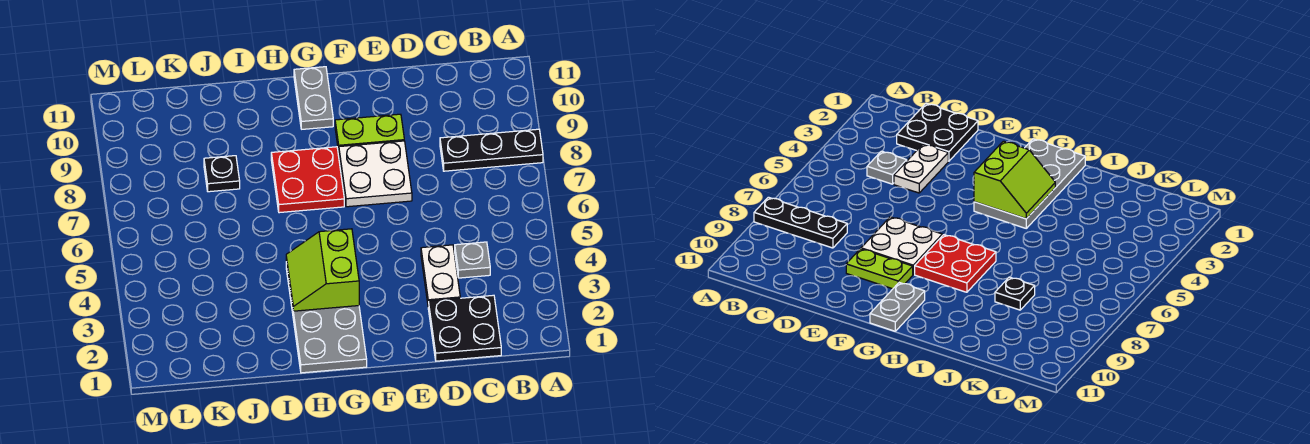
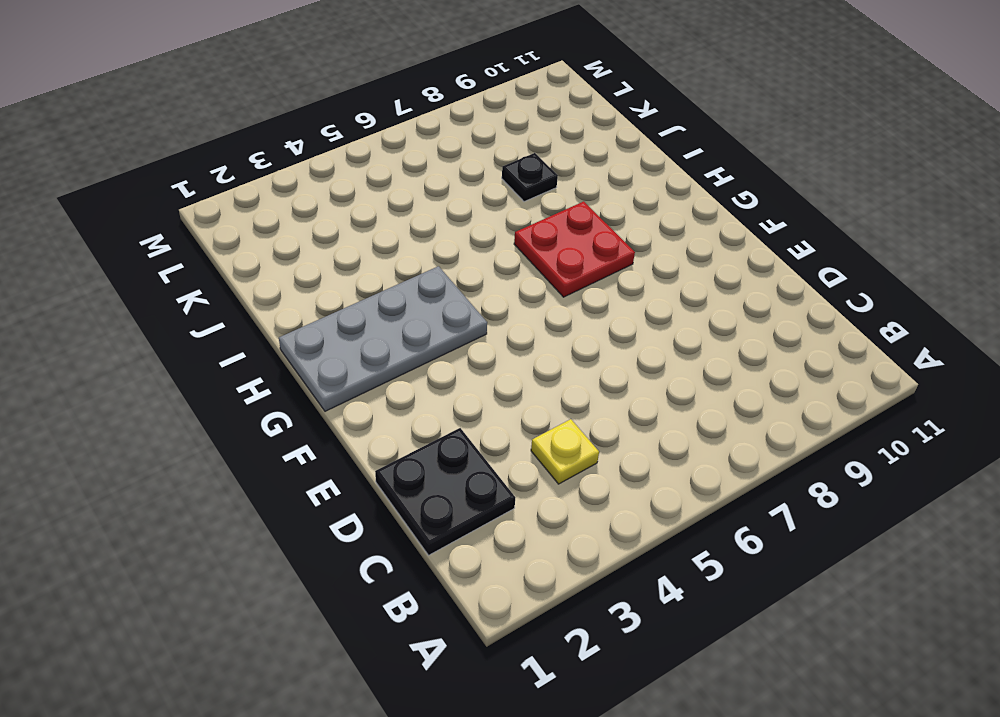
yellow plate C4 level 1 -> grey plate C4 level 1
none -> black plate A8:C8 level 1
none -> white plate D3:D4 level 1

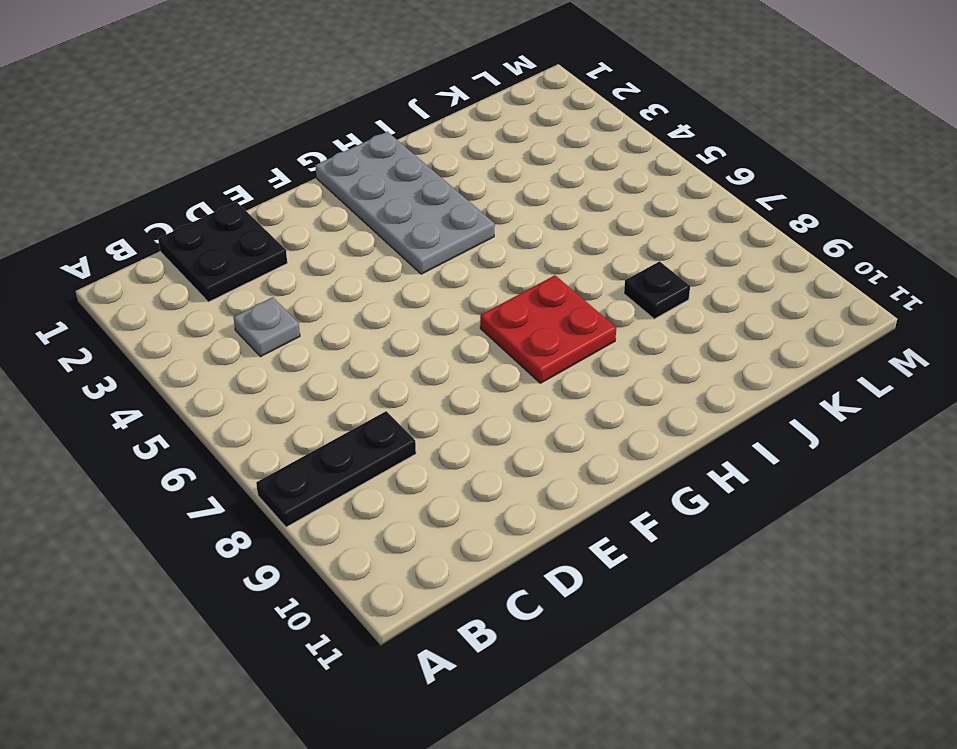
none -> white plate D3:D4 level 1
none -> white plate E7:F8 level 1

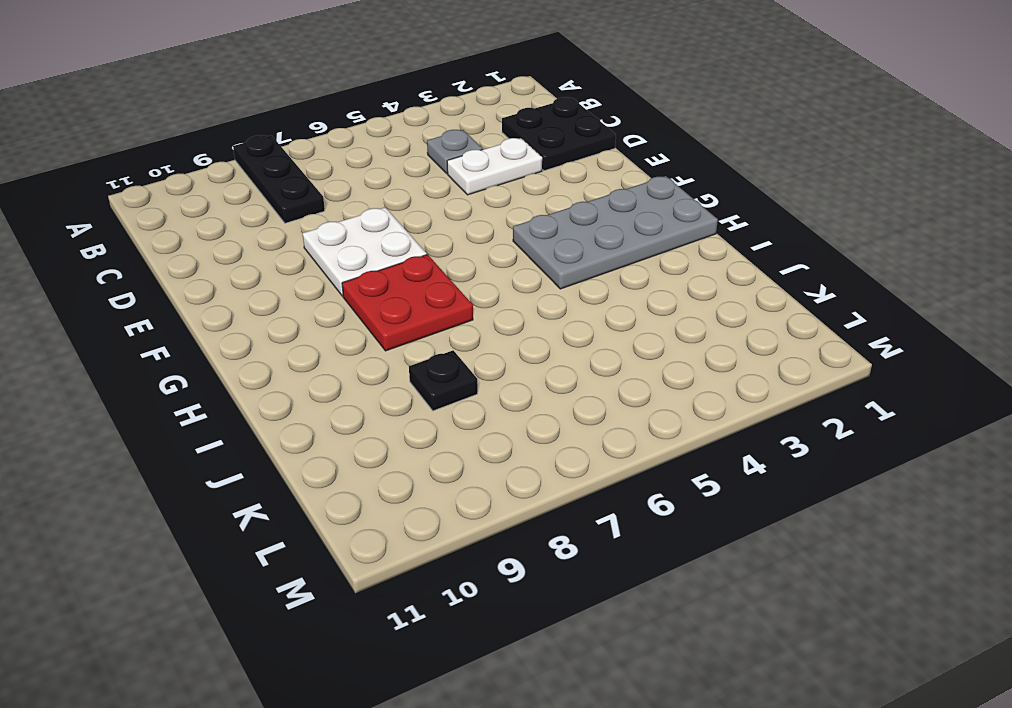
none -> lime plate E9:F9 level 1
none -> grey plate G10:G11 level 1

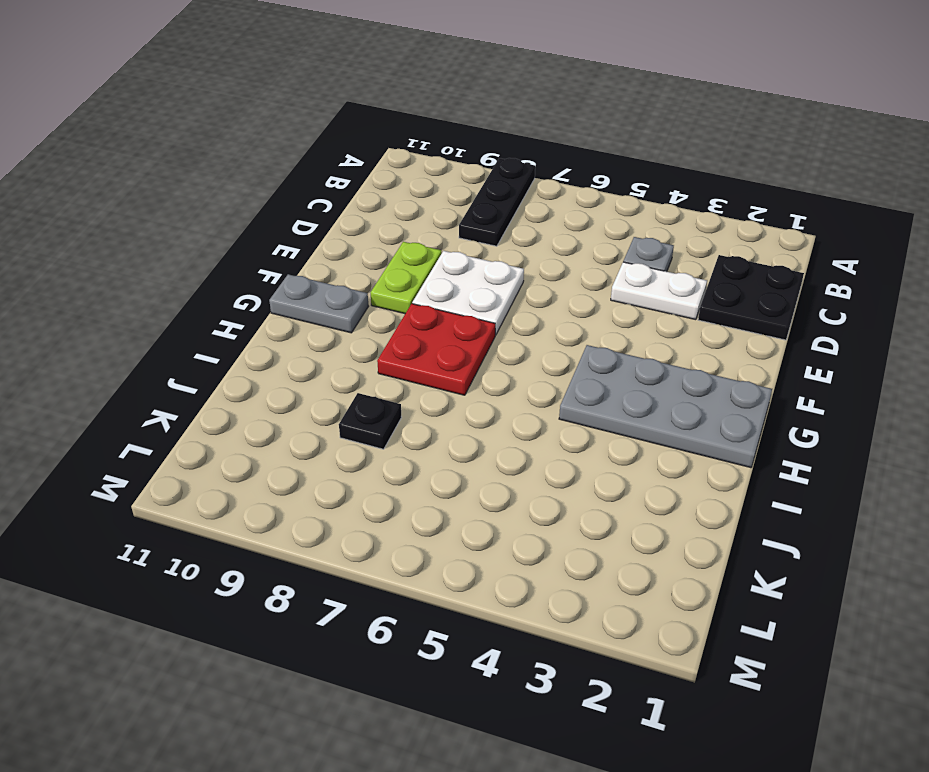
none -> lime slope G3:H4 level 2 top G

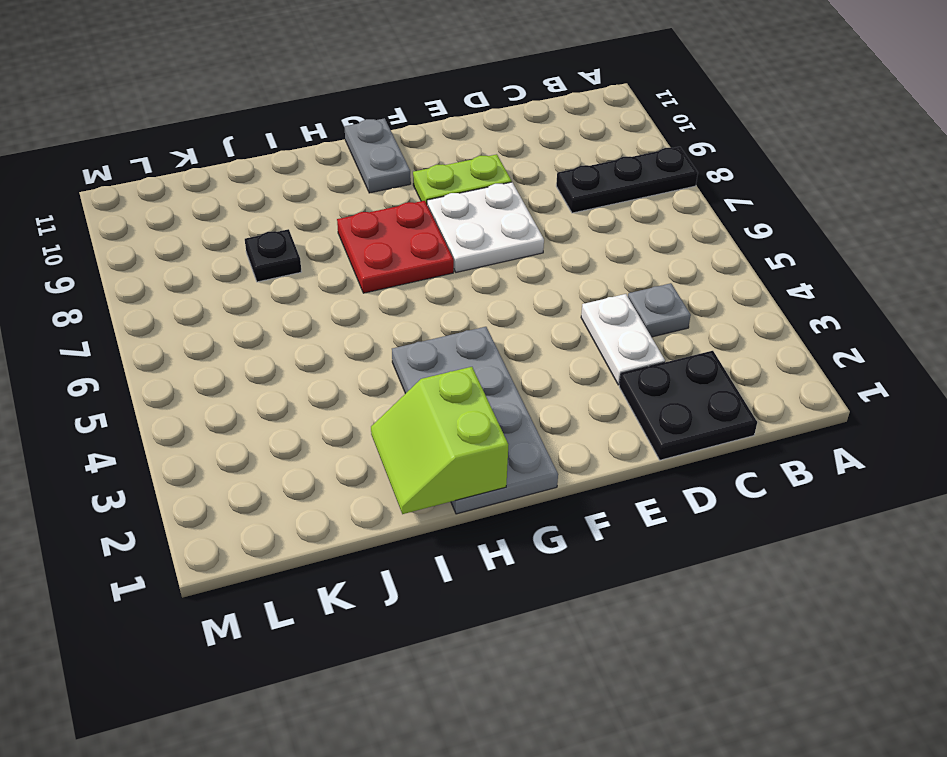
lime slope H1:I2 level 2 top H -> lime slope G3:H4 level 2 top G

